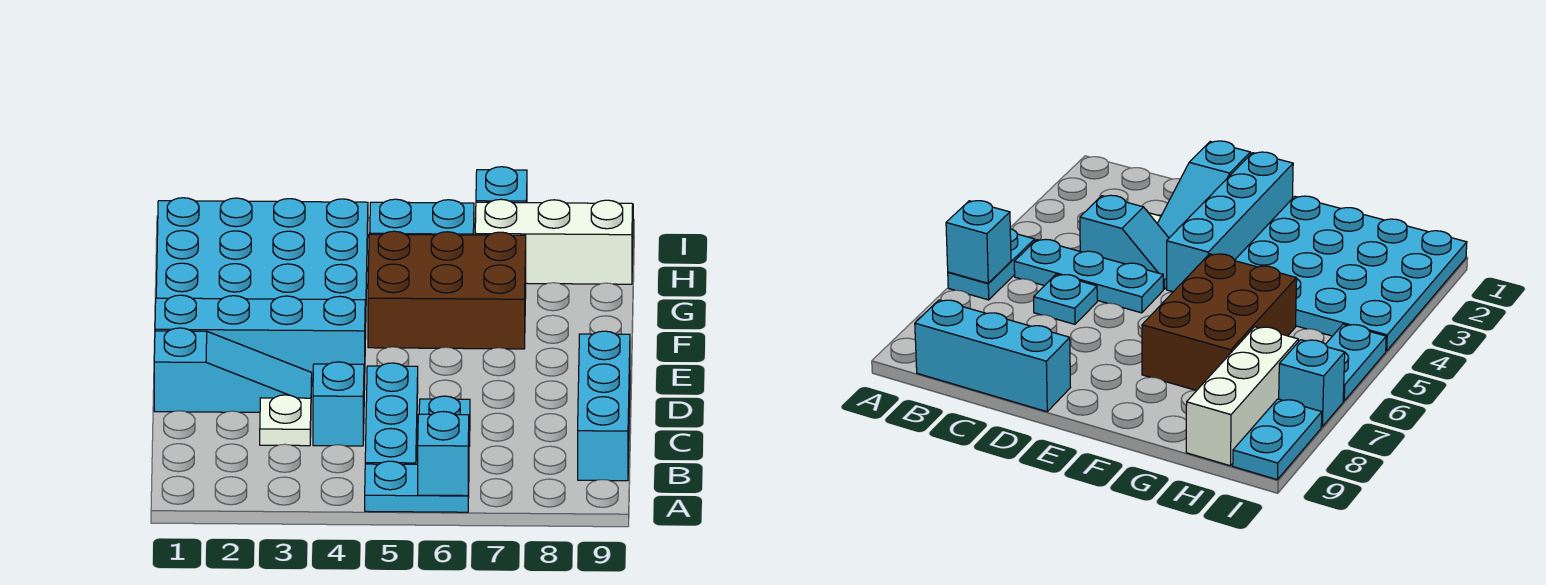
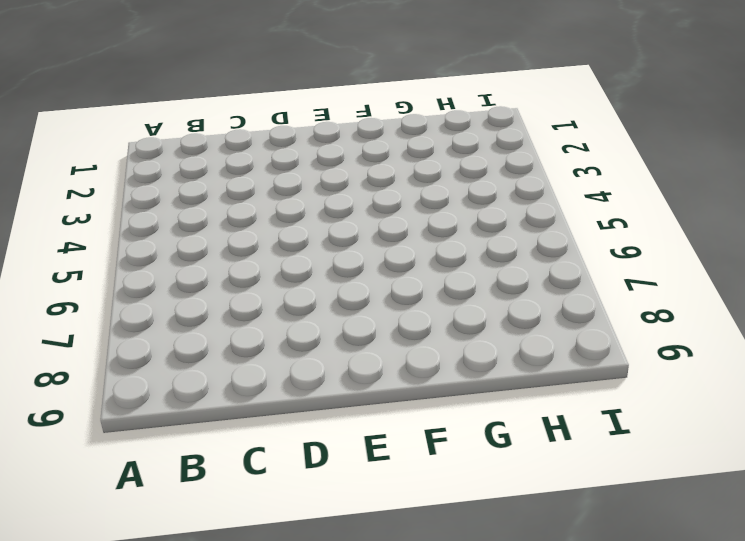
none -> cyan plate A5:A6 level 1
none -> cyan plate B5:D5 level 1
none -> cyan brick B9:D9 level 1

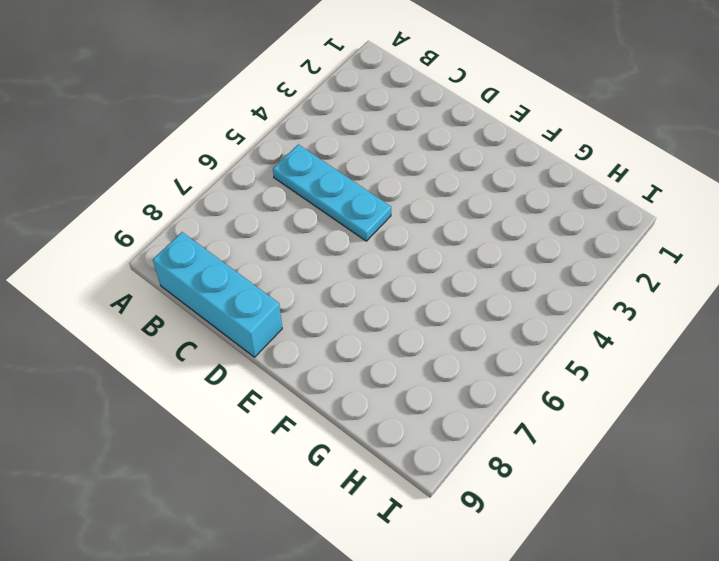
none -> cyan plate A5:A6 level 1
none -> white plate C3 level 1
none -> cyan slope C4:D4 level 1 top C

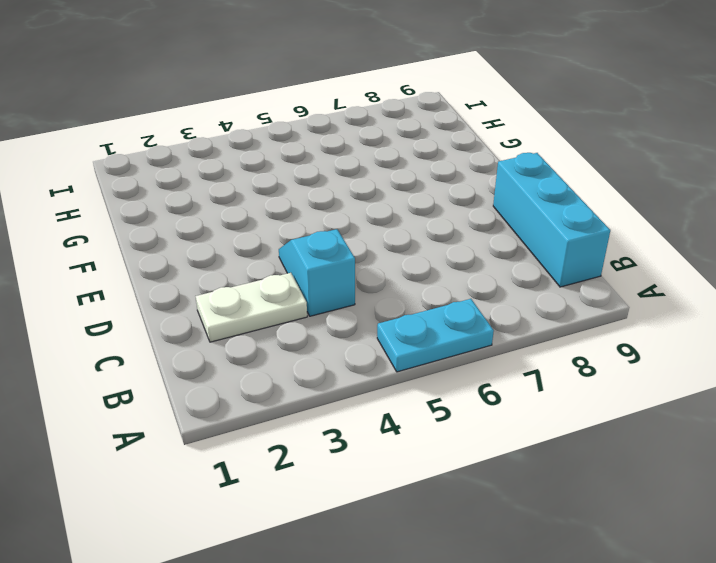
white plate C2:C3 level 1 -> white plate C3 level 1
none -> cyan plate B5:D5 level 1
none -> cyan plate C6 level 1
none -> cyan slope D1:D3 level 1 top 1

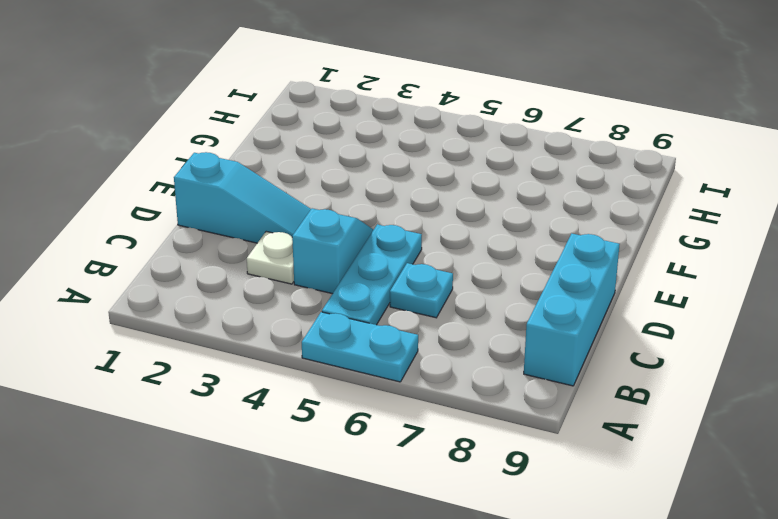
none -> cyan brick E1:E4 level 1
none -> cyan plate F1:I4 level 1
none -> brown brick F5:G7 level 1

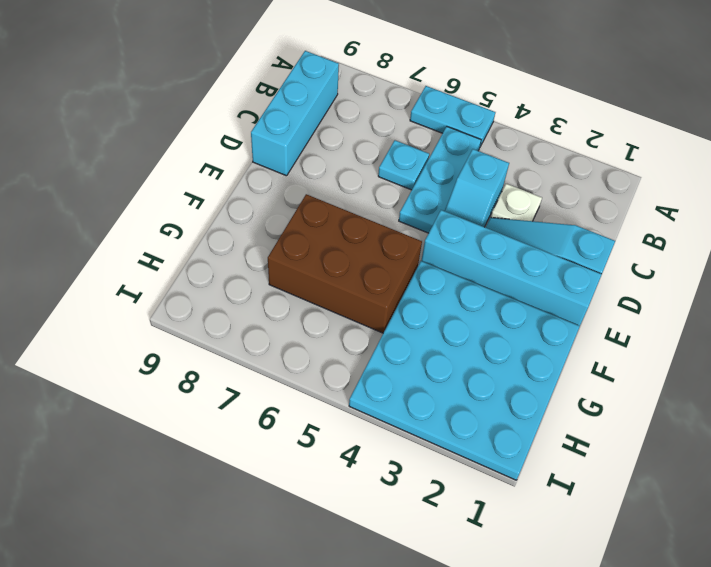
none -> white brick H7:H9 level 1
none -> cyan plate I5:I6 level 1
none -> cyan brick I7 level 1

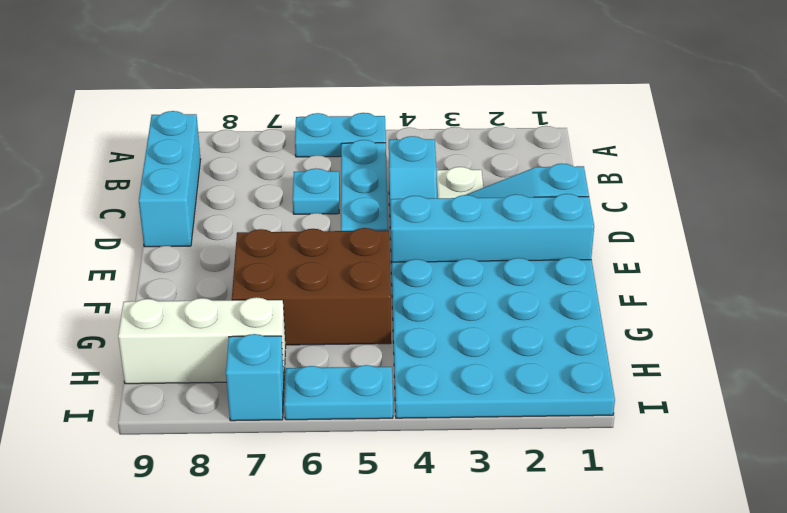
none -> cyan plate I8:I9 level 1
none -> cyan brick A6 level 2

